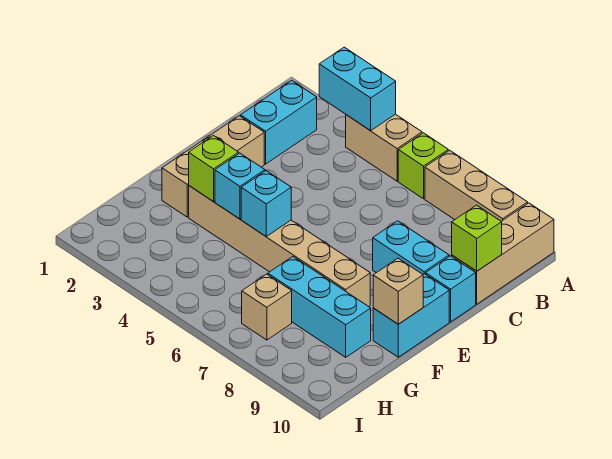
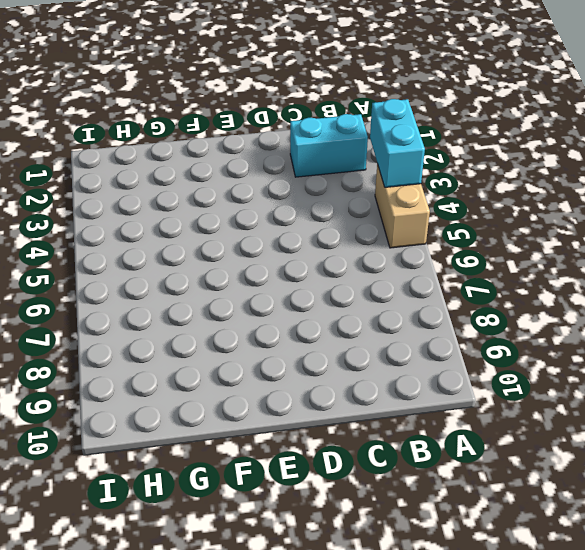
none -> lime brick A6 level 1
none -> tan brick A7:A9 level 1
none -> tan brick A10:C10 level 1

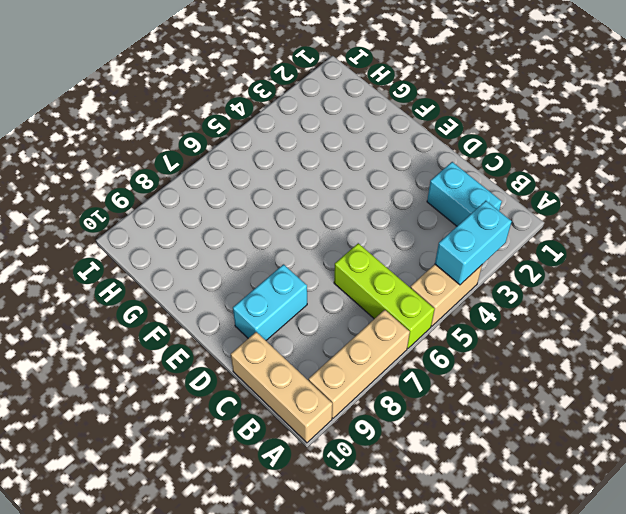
lime brick A6:C6 level 1 -> lime brick A6 level 1
none -> tan brick D2:F2 level 1
none -> cyan brick D10 level 1
none -> cyan brick E10:F10 level 1

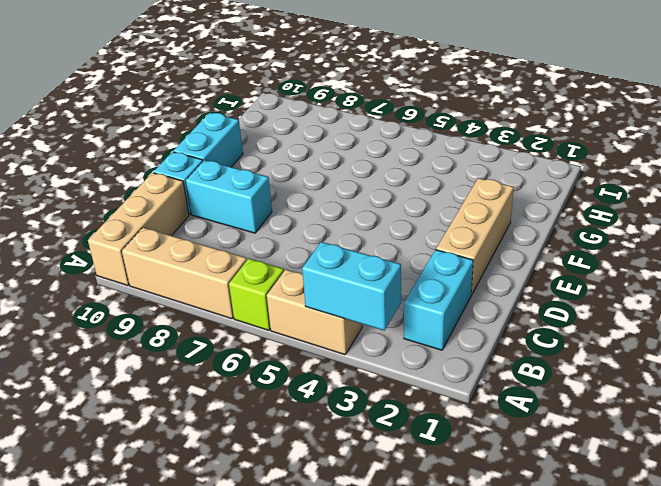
none -> tan brick F3:F8 level 1
none -> cyan brick G7:G9 level 1
none -> tan brick H7 level 1

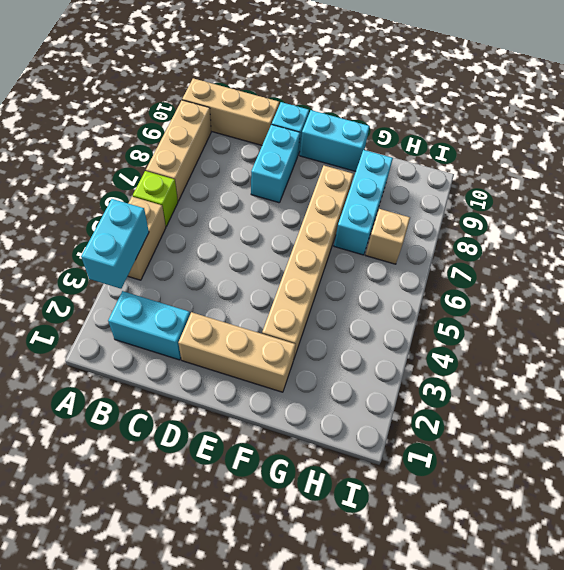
none -> lime brick C10 level 2
none -> lime brick F3 level 2
none -> cyan brick F4 level 2

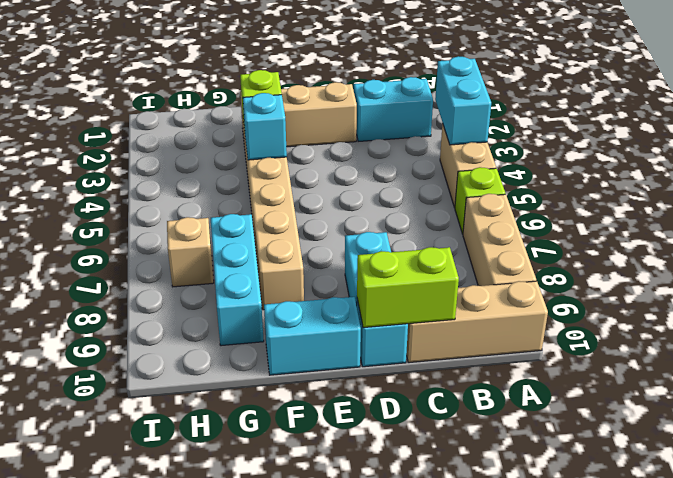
lime brick C10:D10 level 2 -> lime brick C10 level 2
none -> cyan brick F5 level 2
none -> tan brick F10 level 2

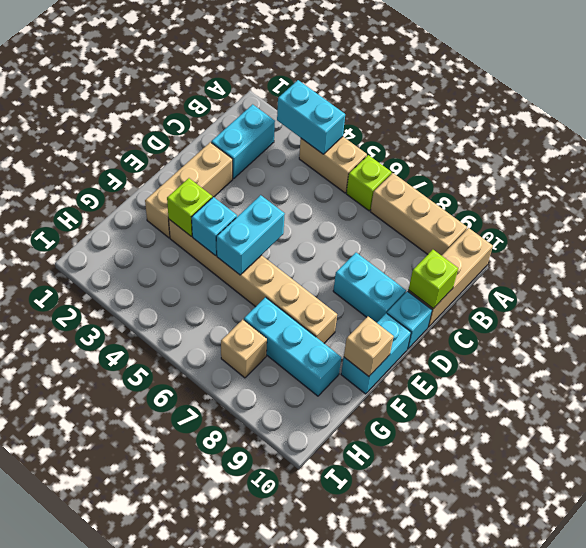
cyan brick E5:F5 level 2 -> cyan brick F5 level 2

